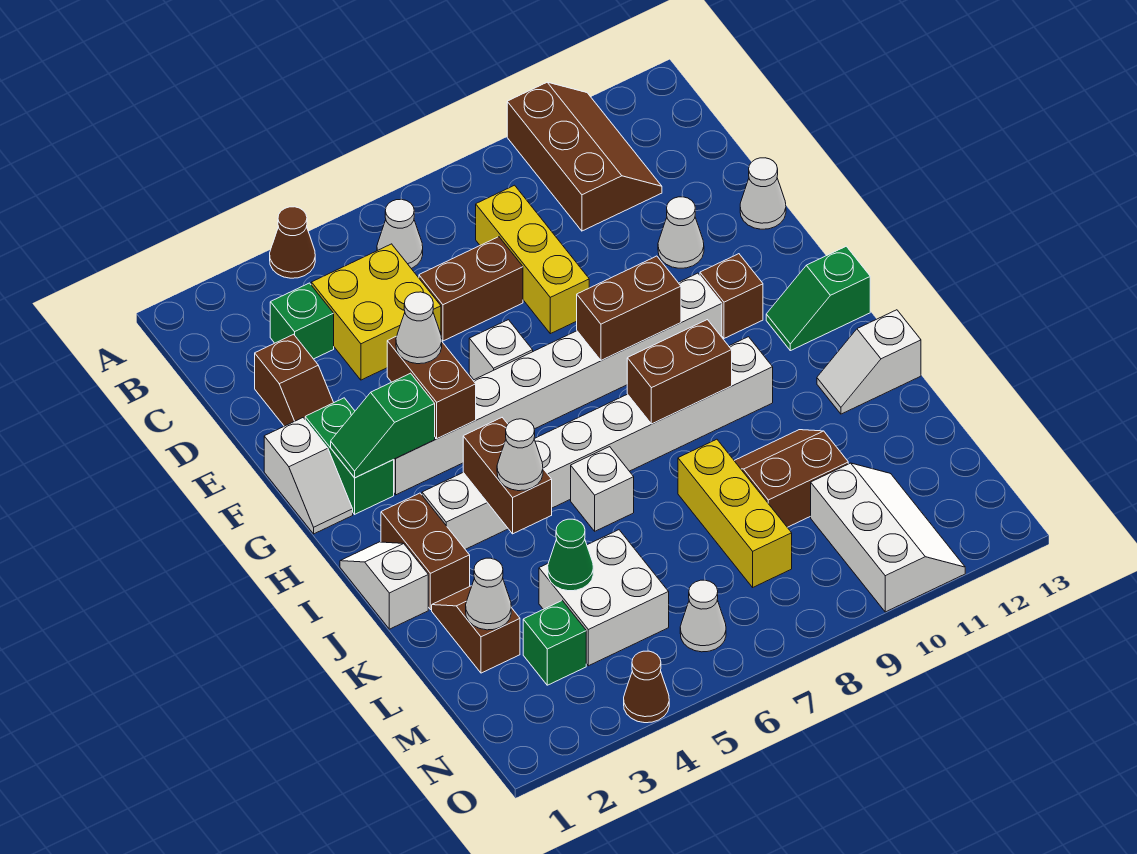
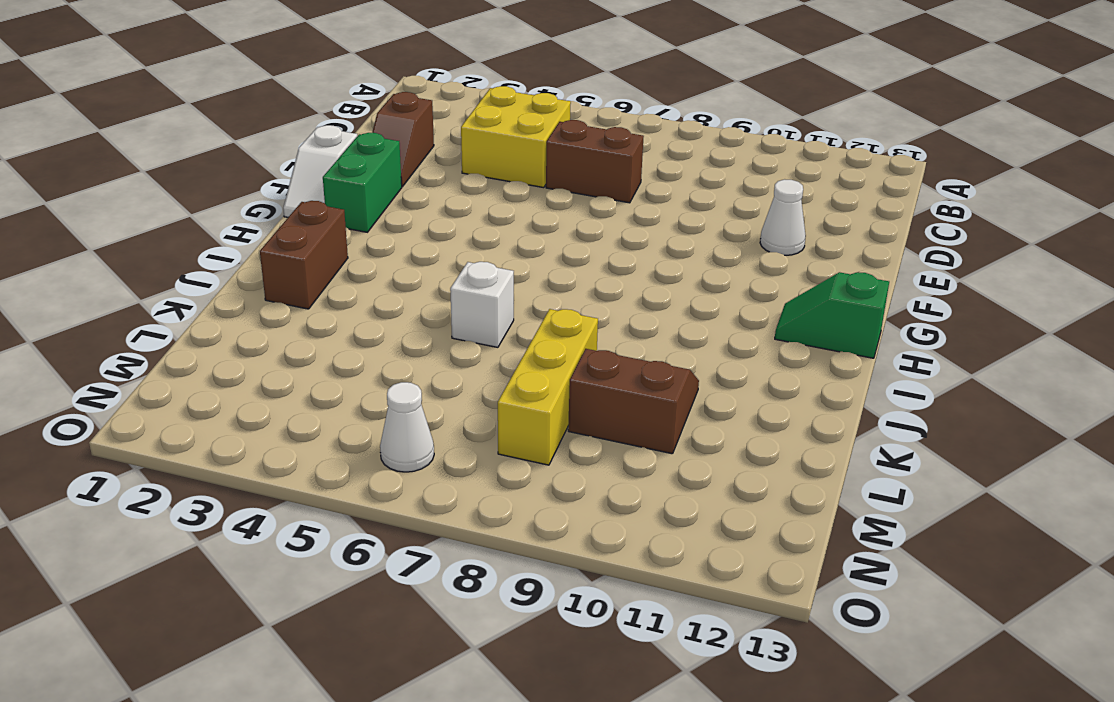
none -> brown cone A4 level 1
none -> brown slope A10:C11 level 1 top 10
none -> white cone B6 level 1
none -> green brick C3 level 1

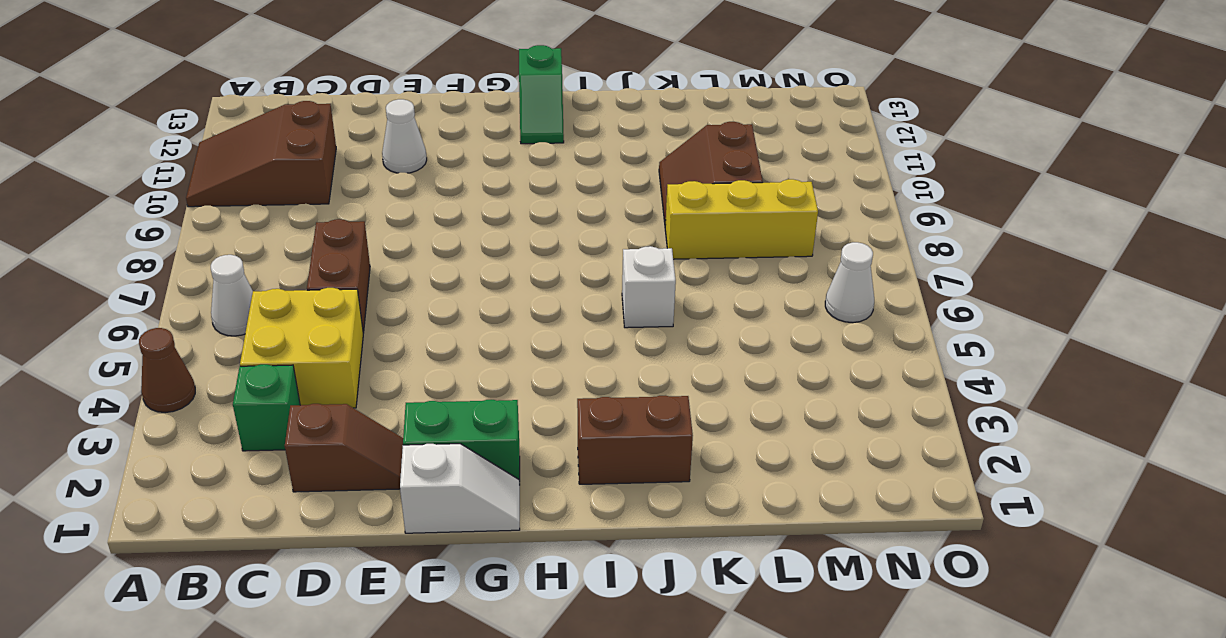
brown slope A10:C11 level 1 top C -> brown slope A10:C11 level 1 top 10
none -> yellow brick C8:E8 level 1
none -> white cone E13 level 1
none -> white brick F6 level 1
none -> white brick G3:G10 level 1

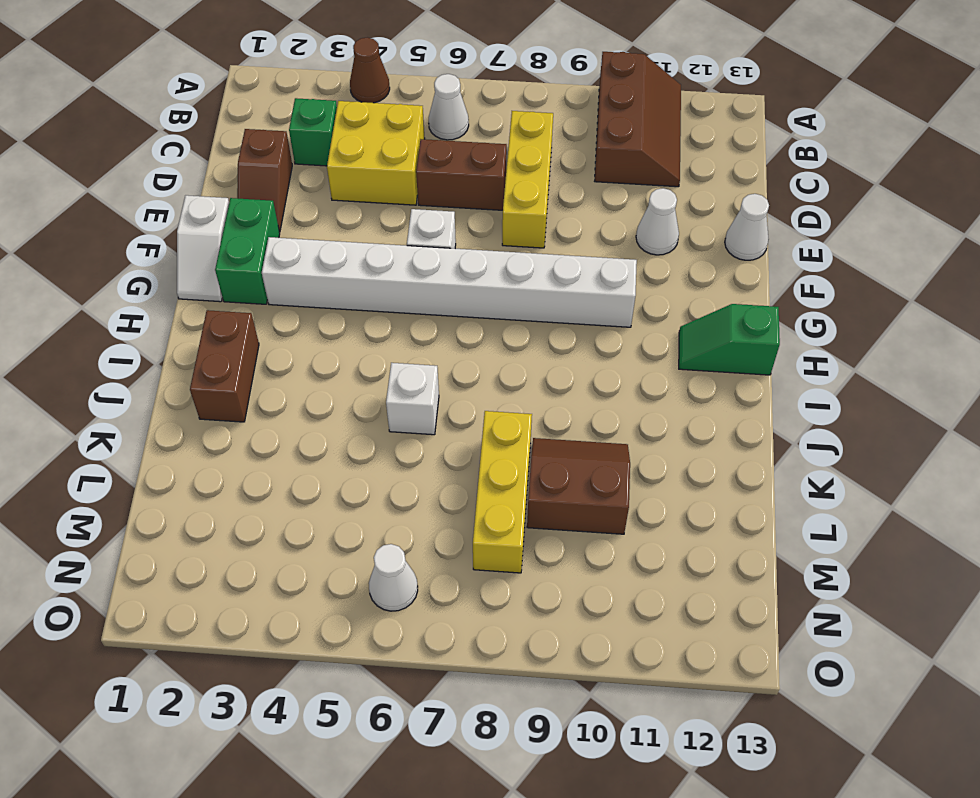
none -> brown brick G11 level 1
none -> white slope I1:J1 level 1 top J
none -> white brick I3:I10 level 1
none -> white slope J12:J13 level 1 top 13

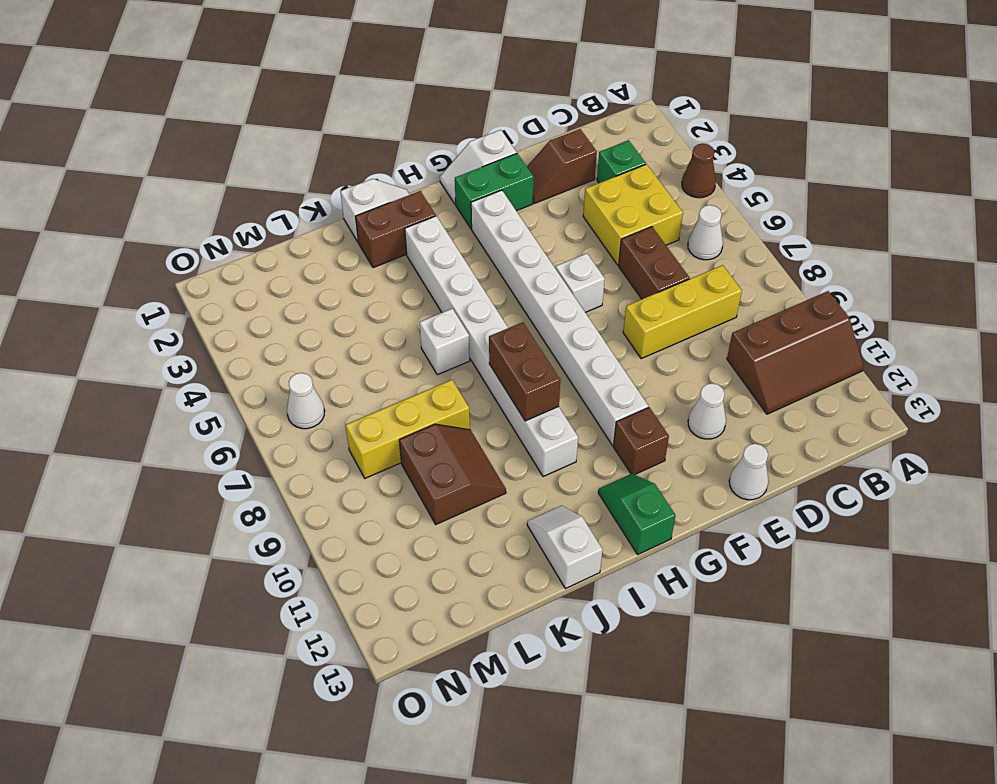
none -> brown slope K2:L2 level 1 top L
none -> white brick L4:M5 level 1
none -> green brick M3 level 1
none -> white slope M10:O11 level 1 top 10

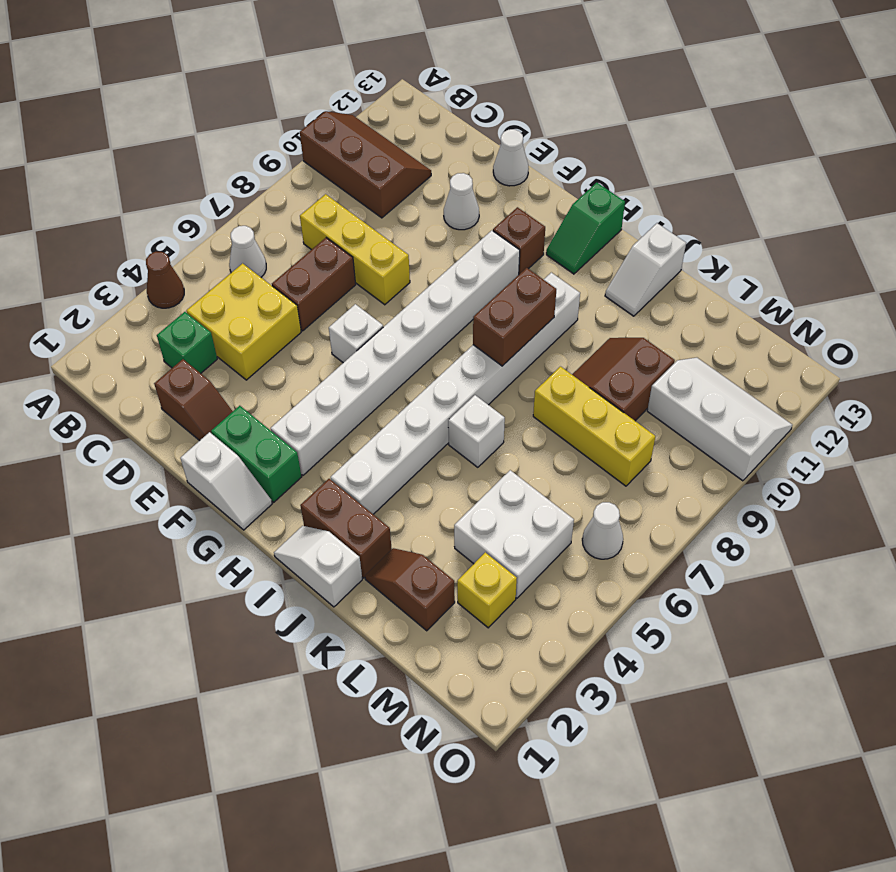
yellow brick M3 level 1 -> green brick M3 level 1
none -> brown cone O4 level 1
none -> brown brick F4:G4 level 2
none -> green slope G2:G3 level 2 top 3
none -> brown brick G8:G9 level 2

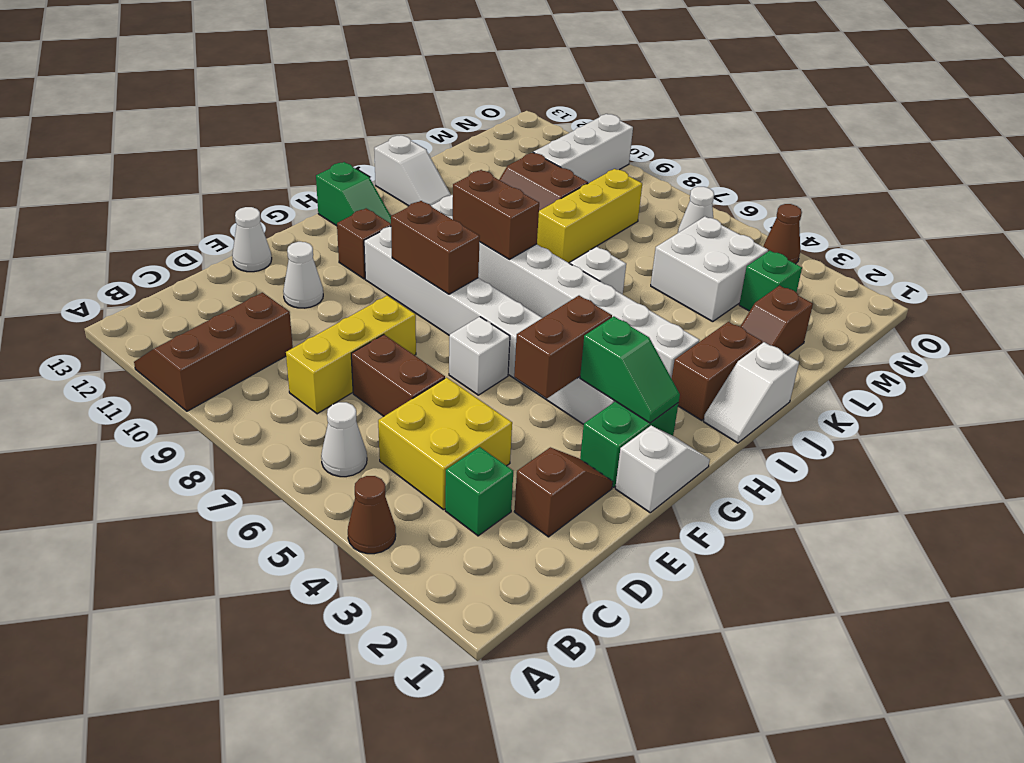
none -> brown brick I4:J4 level 2
none -> white cone L2 level 2
none -> green cone L4 level 2
none -> white cone F4 level 3

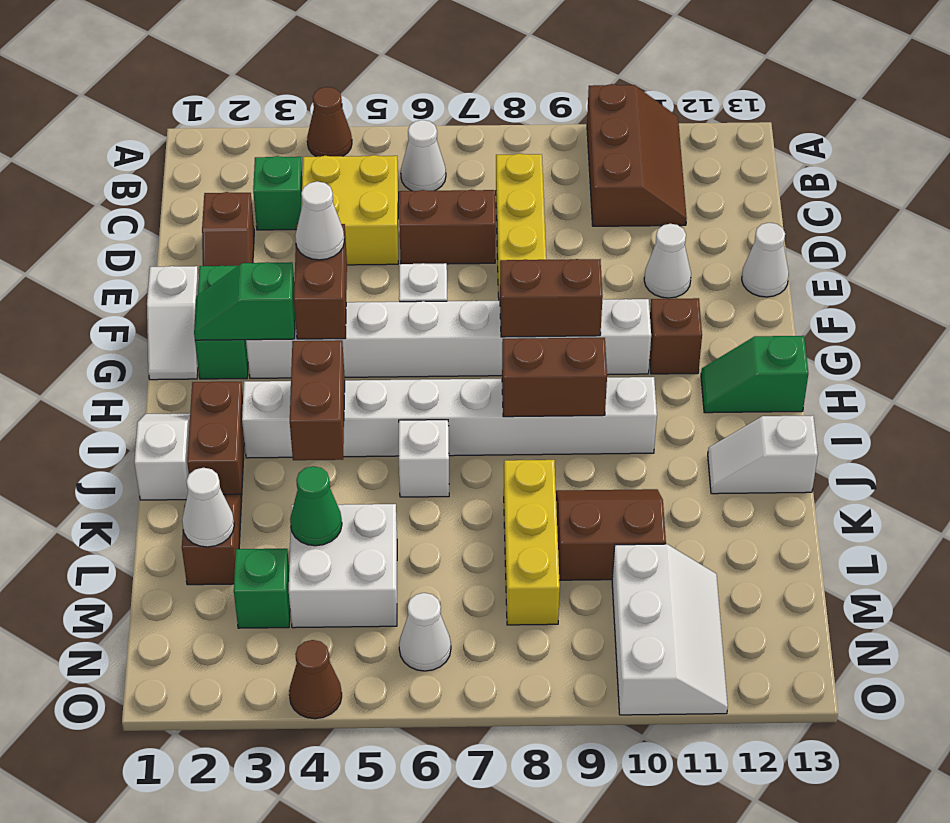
none -> white cone J4 level 3

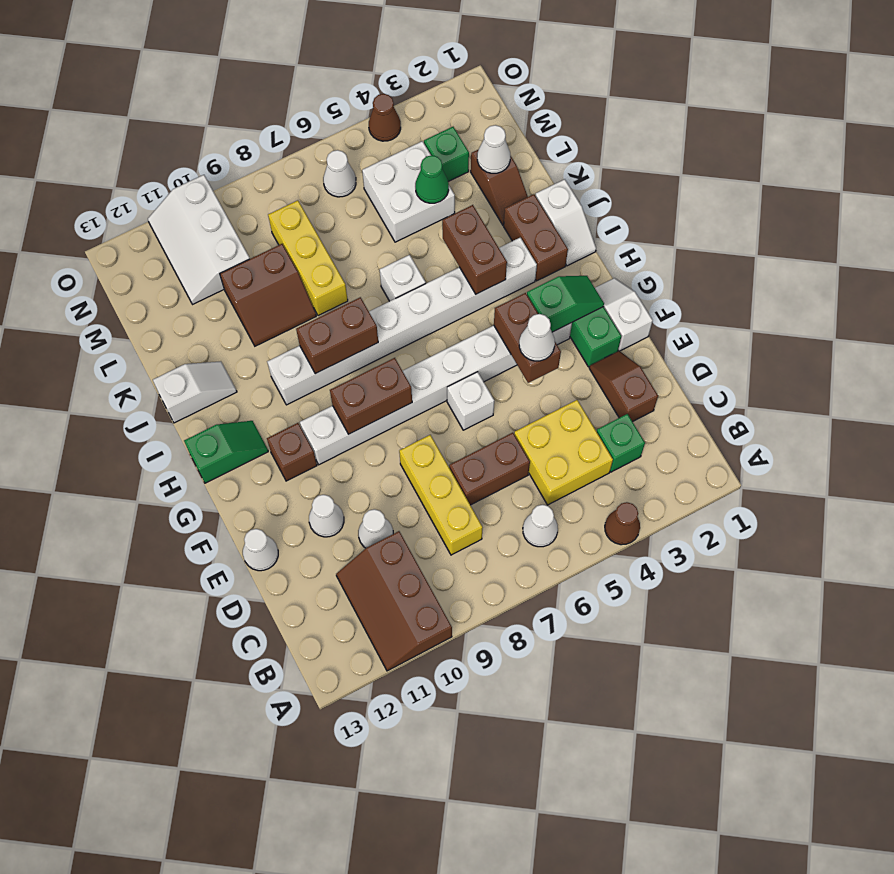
white cone D10 level 1 -> white cone J4 level 3

